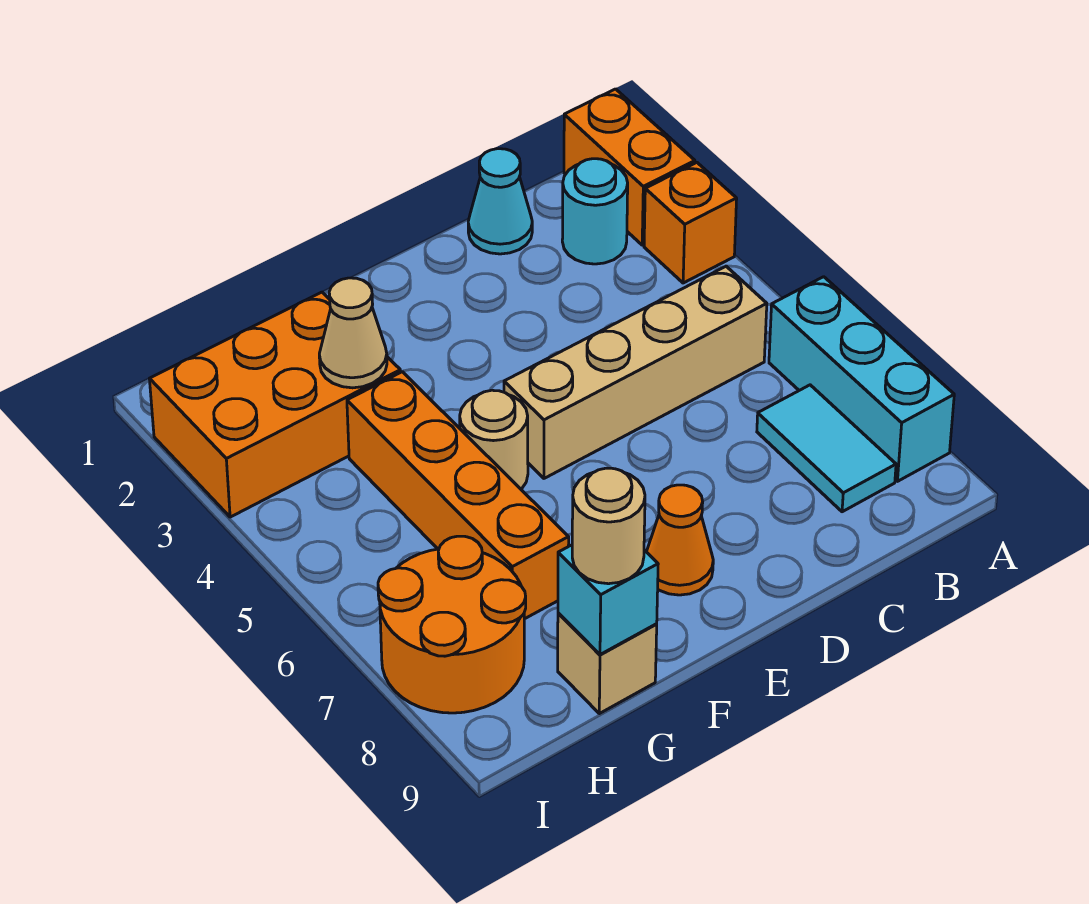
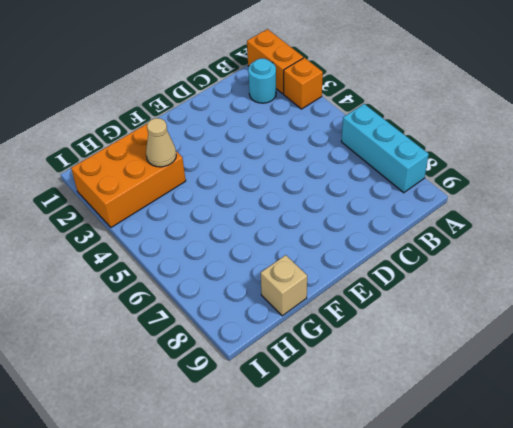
none -> tan brick B5:E5 level 1
none -> cyan tile B7:B8 level 1
none -> cyan cone C1 level 1

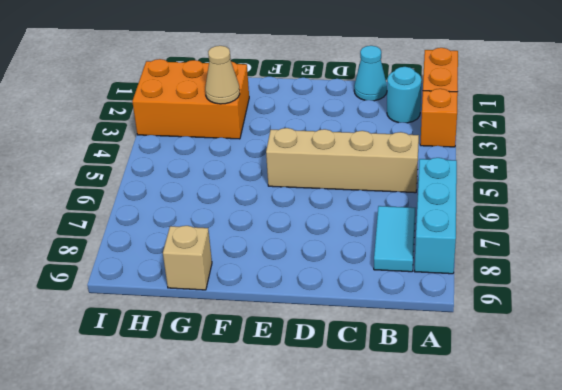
none -> orange cone E8 level 1
none -> tan round brick F5 level 1
none -> orange brick G4:G7 level 1

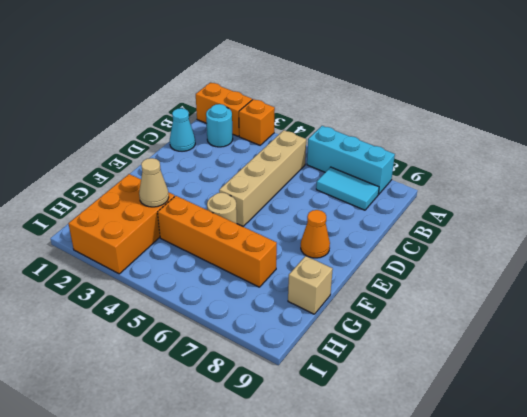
none -> orange round brick H7:I8 level 1
none -> cyan brick G9 level 2
none -> tan round brick G9 level 3

